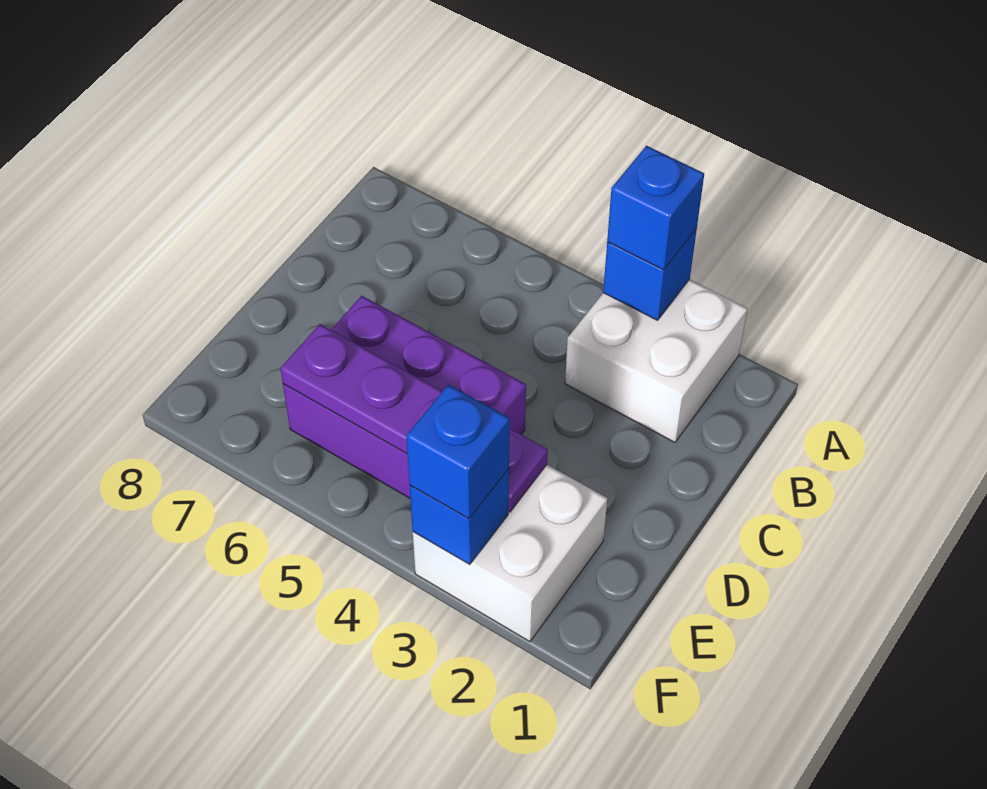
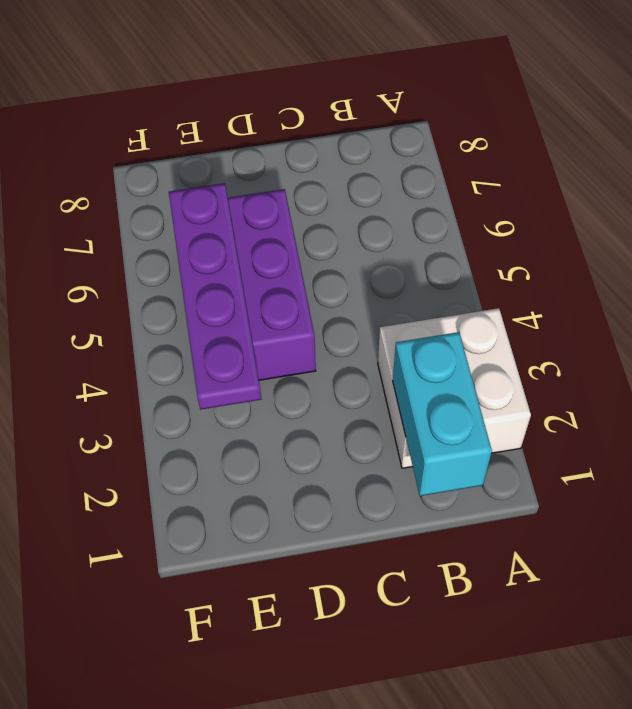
cyan brick B1:B2 level 2 -> none
none -> white brick E2:F3 level 1
none -> blue brick A3 level 2

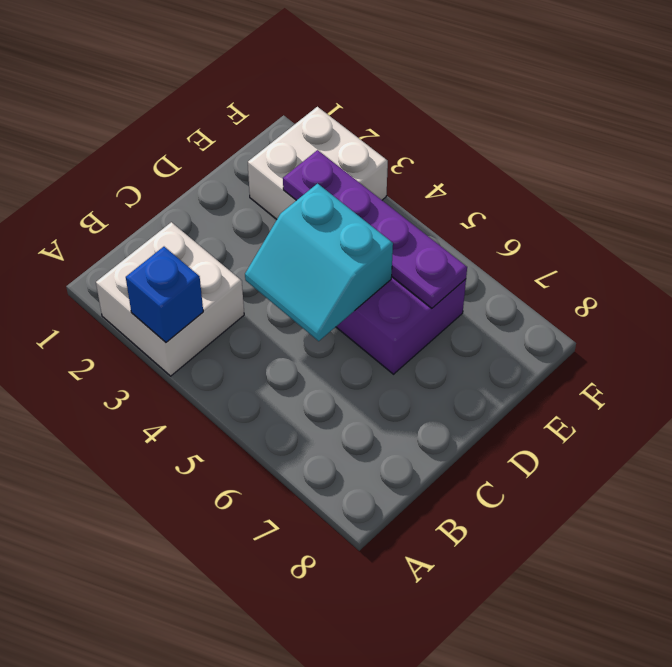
cyan slope C4:D5 level 2 top D -> none
none -> blue brick F3 level 2
none -> blue brick A3 level 3

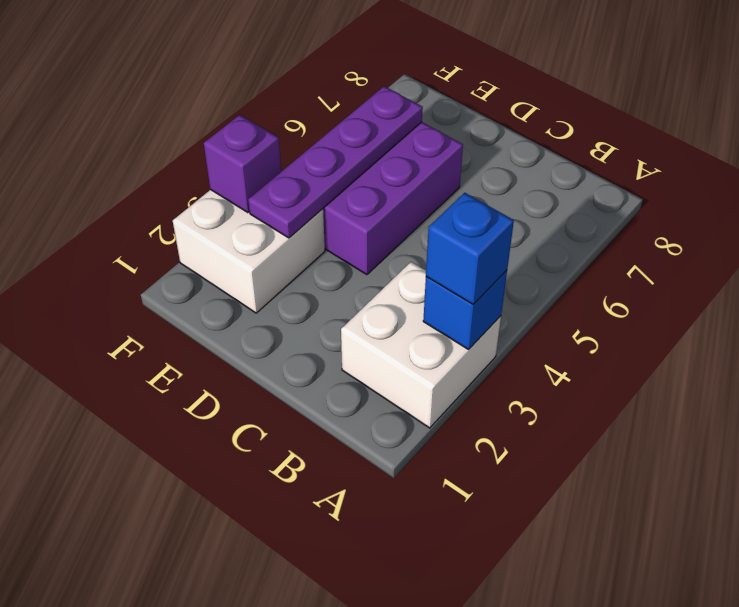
purple brick F3 level 2 -> blue brick F3 level 2
none -> blue brick F3 level 3

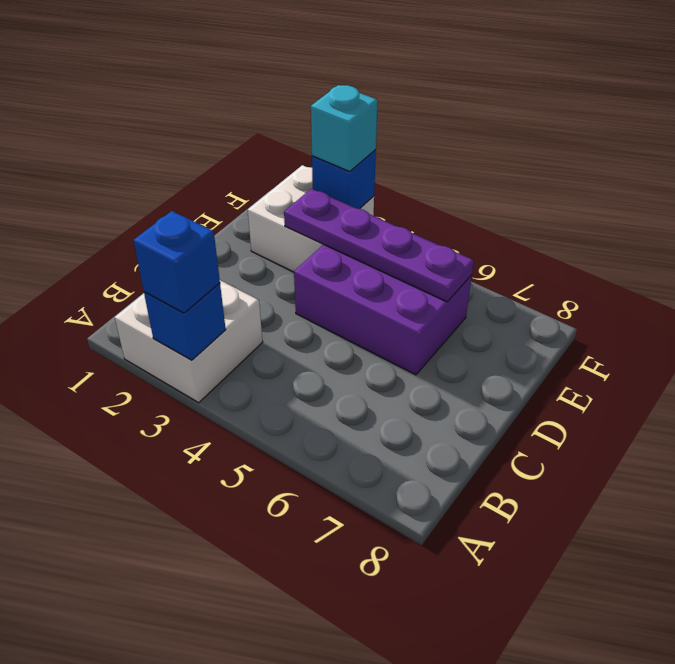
cyan brick F3 level 3 -> blue brick F3 level 3

